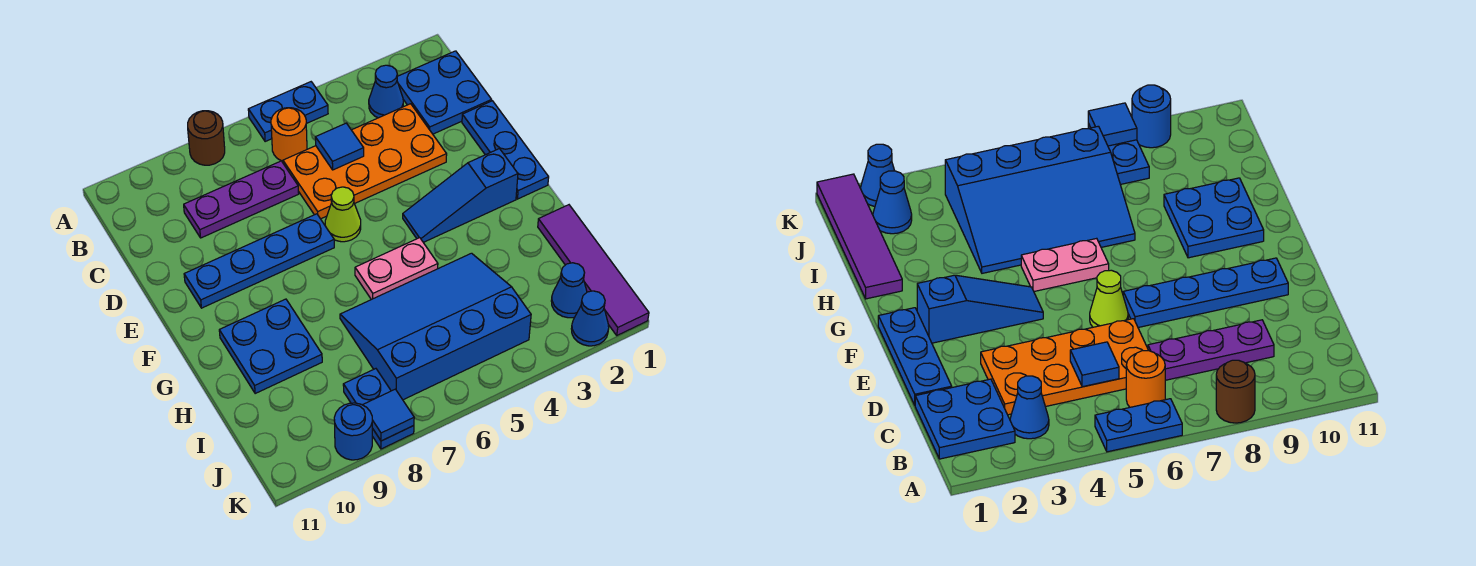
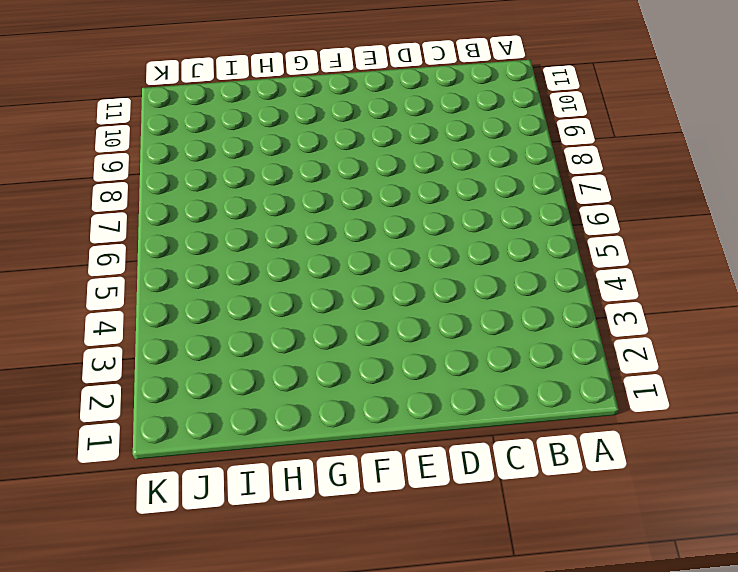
none -> blue plate A5:A6 level 1
none -> brown round brick A8 level 1
none -> blue plate B1:C2 level 1

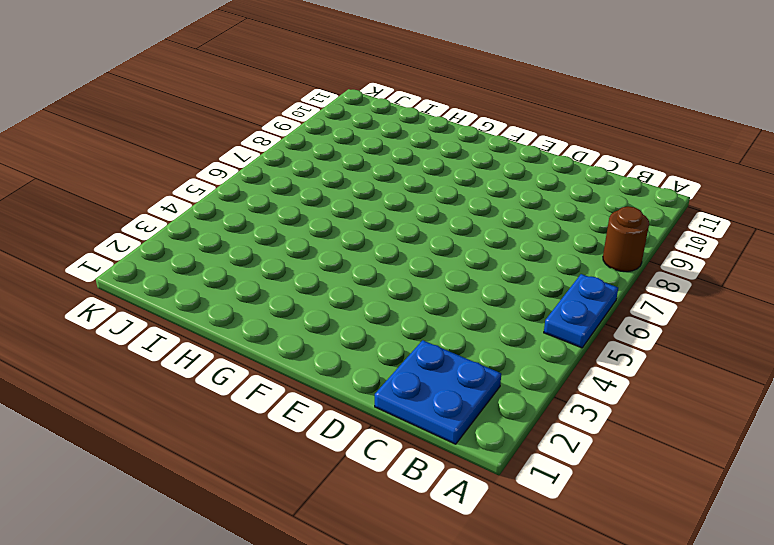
none -> blue cone B3 level 1
none -> orange round brick B6 level 1
none -> orange plate C3:D6 level 1

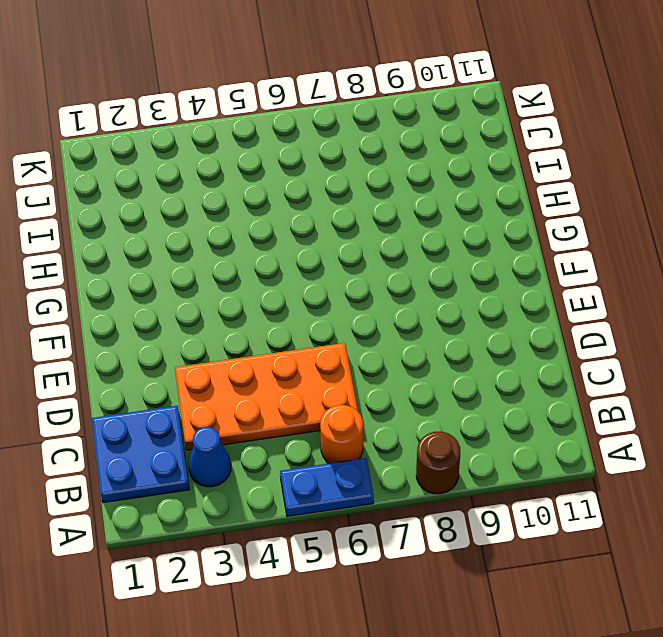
none -> purple plate C7:C9 level 1
none -> blue plate D1:F1 level 1
none -> lime cone E6 level 1

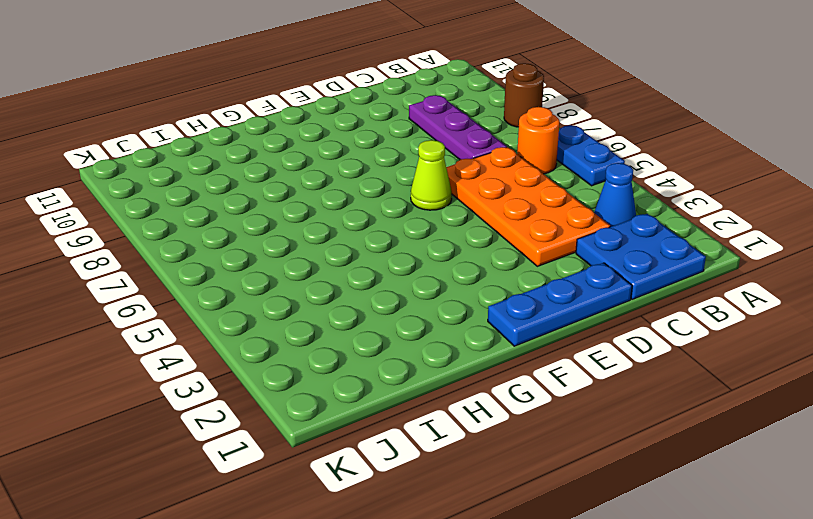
none -> blue plate E7:E10 level 1
none -> blue slope F2:F4 level 1 top 2
none -> pink plate G5:G6 level 1

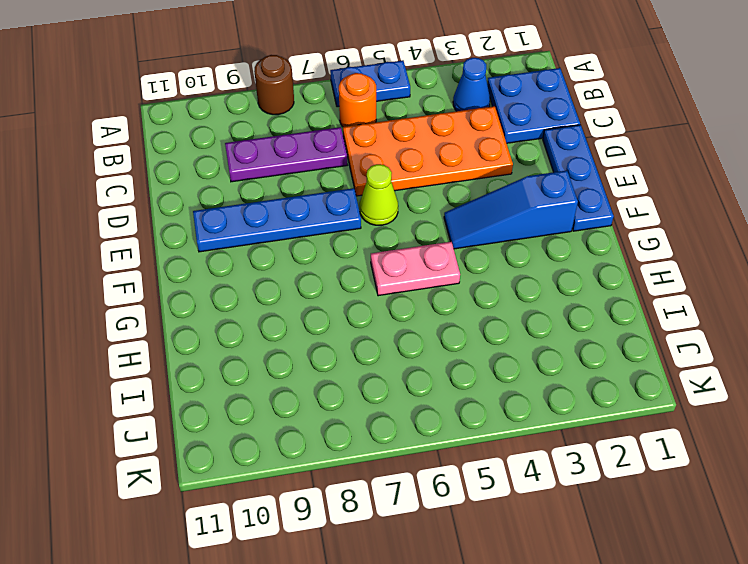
none -> blue plate G9:H10 level 1
none -> purple tile H1:K1 level 1
none -> blue slope H4:J7 level 1 top J

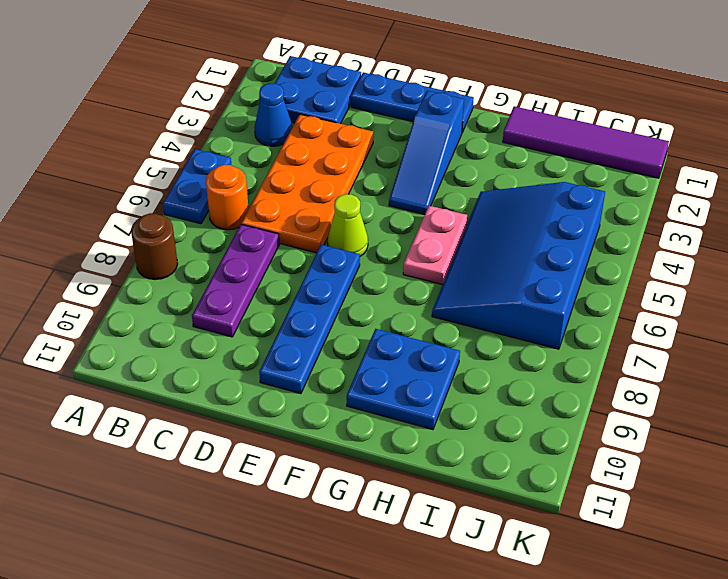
none -> blue cone J2 level 1
none -> blue plate J8:K8 level 1
none -> blue cone K2 level 1

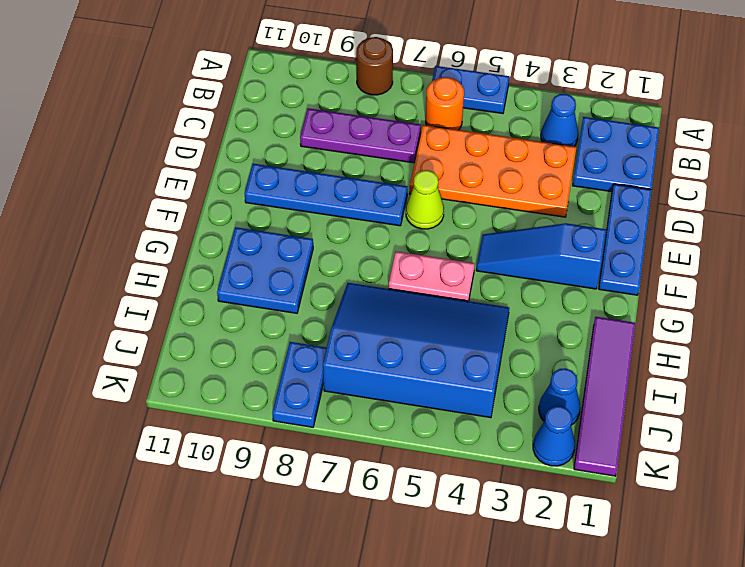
none -> blue round brick K9 level 1
none -> blue tile C5 level 2
none -> blue tile K8 level 2

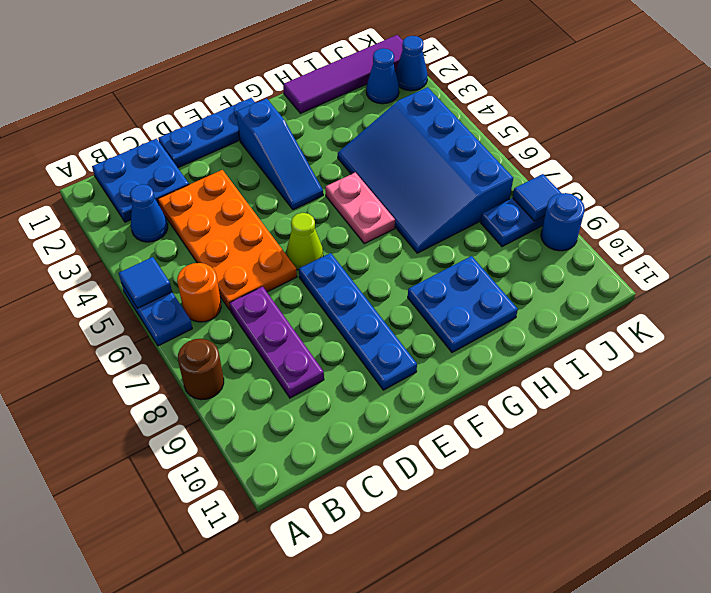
blue tile A5 level 2 -> blue tile C5 level 2

